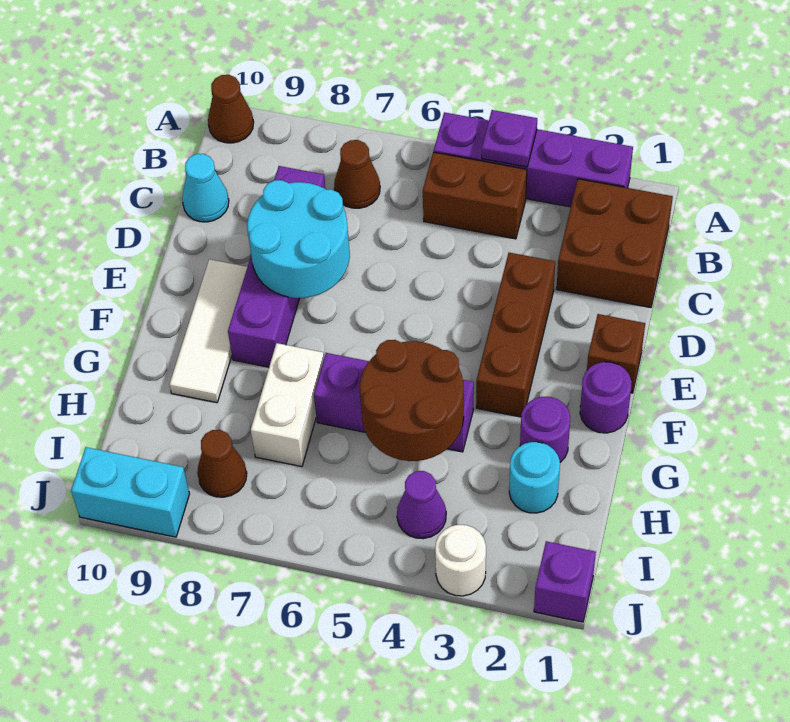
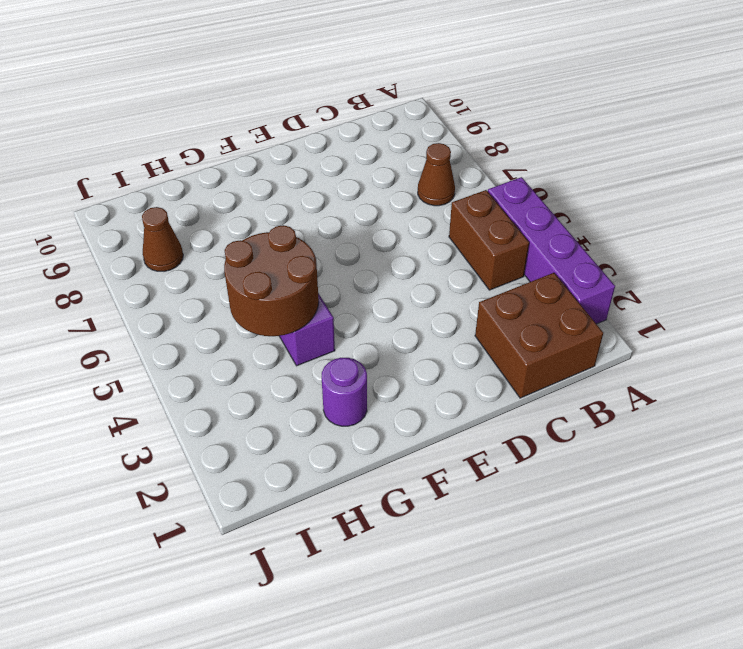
none -> brown cone A10 level 1
none -> purple brick C8:F8 level 1
none -> cyan cone C10 level 1

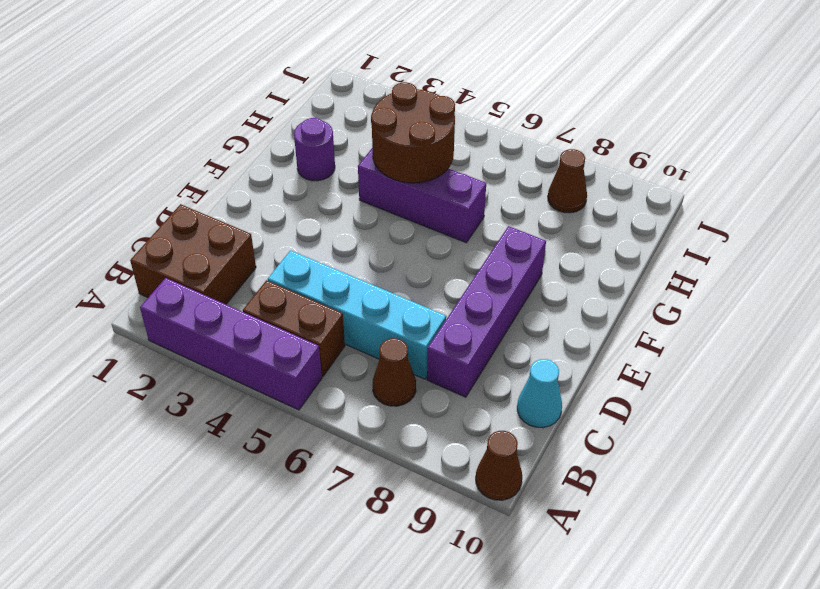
cyan brick C4:C7 level 1 -> none
none -> brown brick D3:F3 level 1
none -> brown brick E1 level 1
none -> white tile E9:G9 level 1

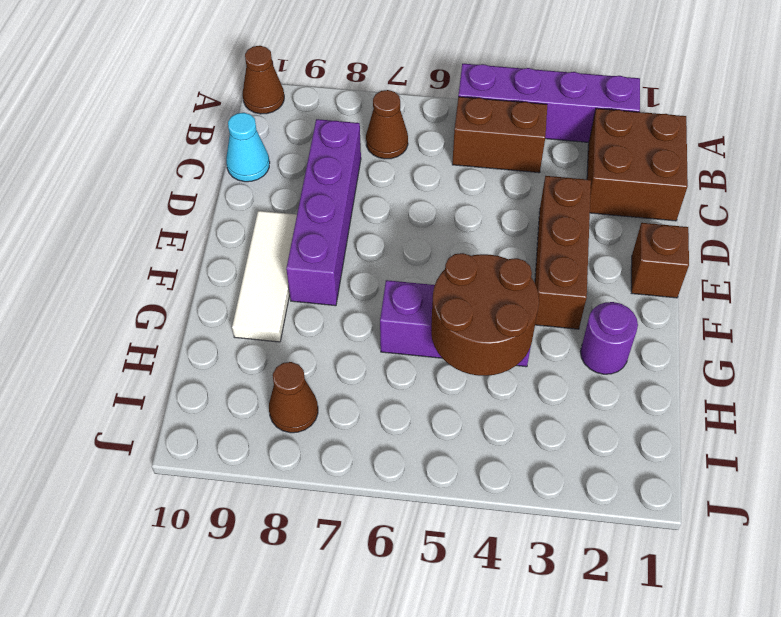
none -> purple round brick F1 level 1
none -> white brick G7:H7 level 1
none -> cyan round brick H2 level 1

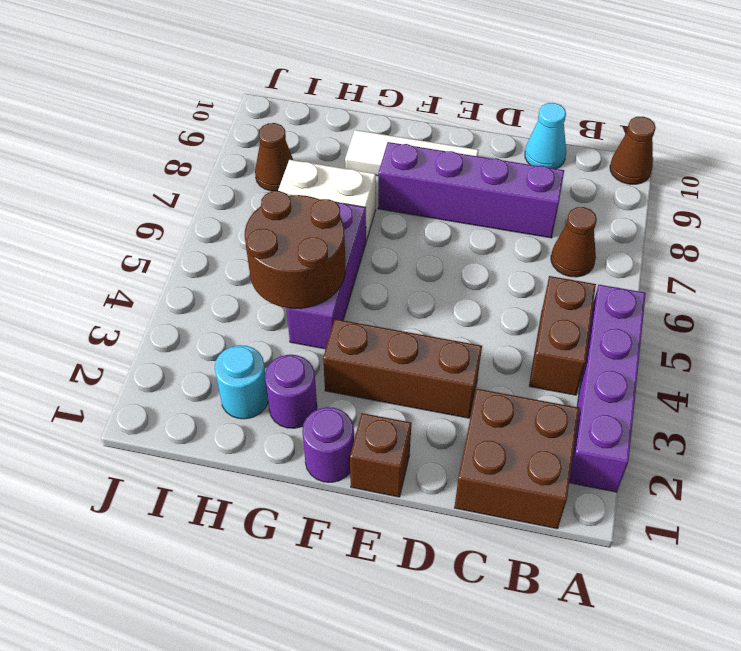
none -> purple cone I4 level 1
none -> purple brick J1 level 1
none -> white round brick J3 level 1

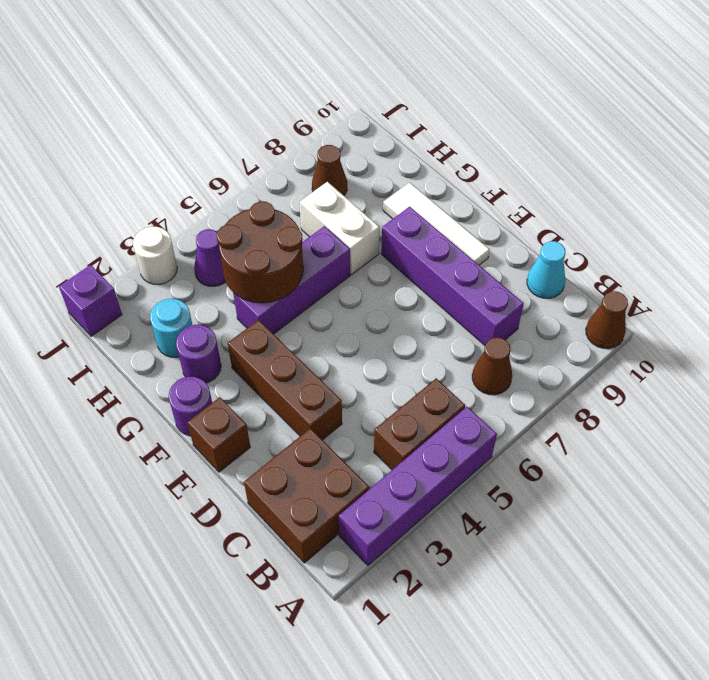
none -> cyan brick J9:J10 level 1
none -> purple plate A4 level 2
none -> cyan round brick D7:E8 level 2

